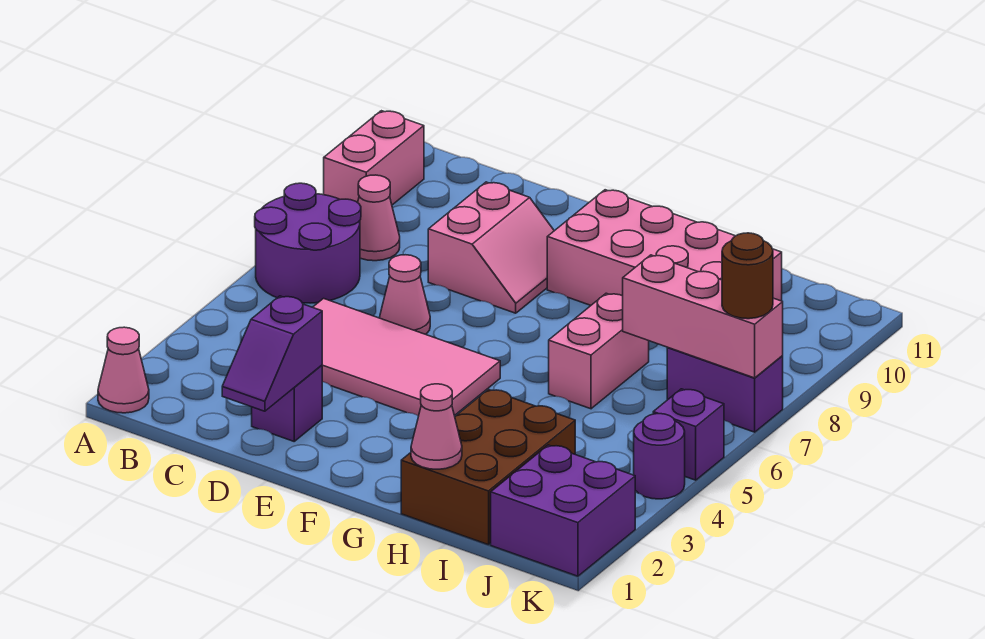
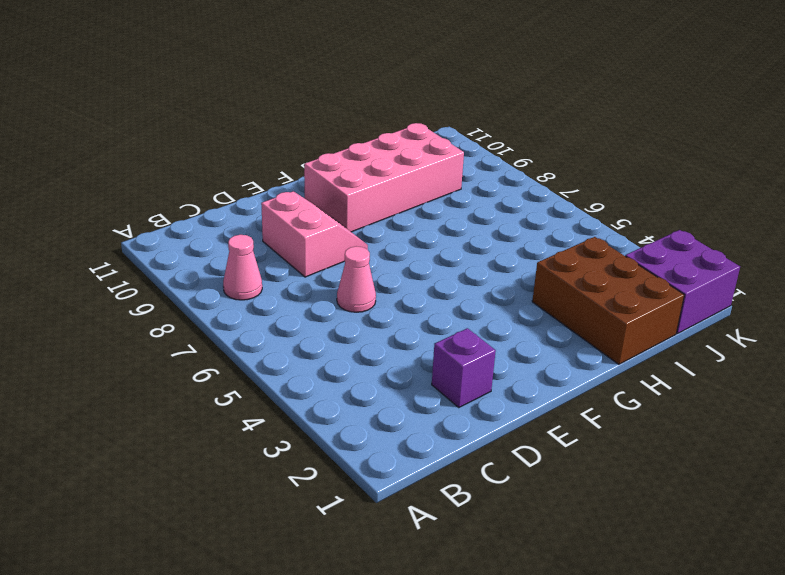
none -> pink cone A1 level 1
none -> purple round brick A6:B7 level 1
none -> pink brick A9:A10 level 1

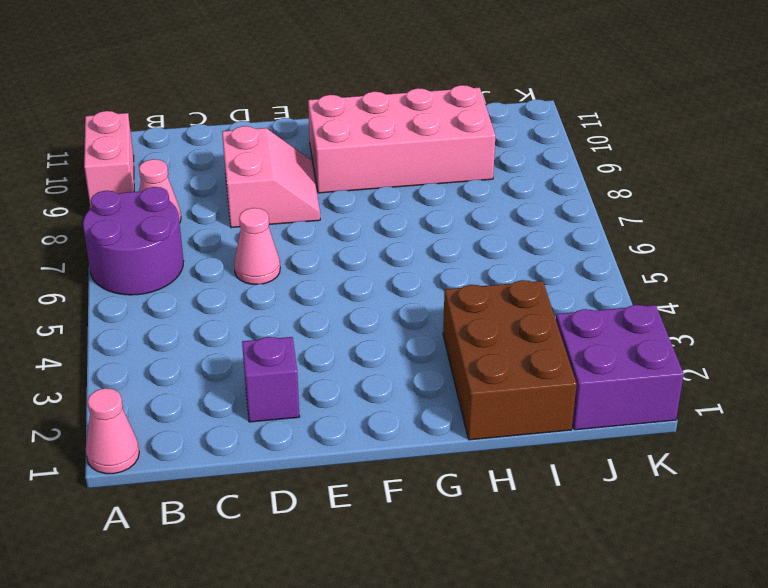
none -> pink tile C4:F5 level 1
none -> pink brick H6:H7 level 1
none -> purple brick J7:K7 level 1

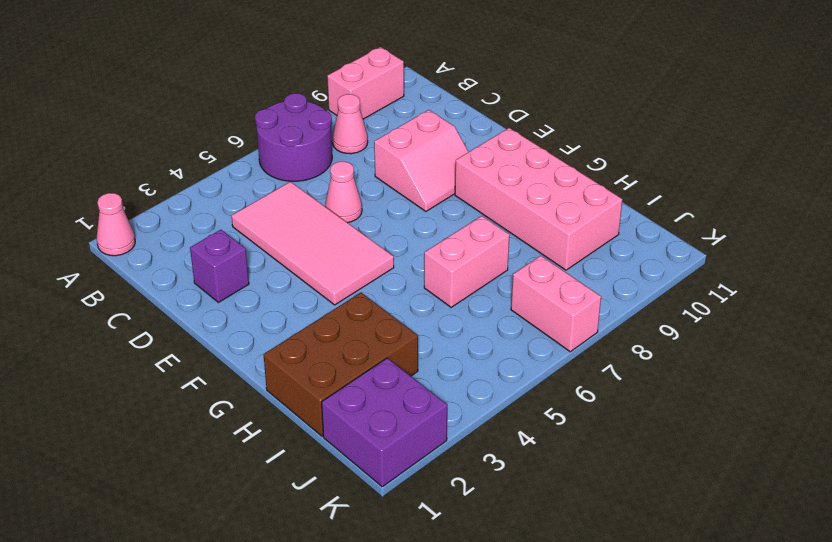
pink brick J7:K7 level 1 -> purple brick J7:K7 level 1
none -> purple round brick K4 level 1
none -> purple brick K5 level 1
none -> purple slope D1:D2 level 2 top 2

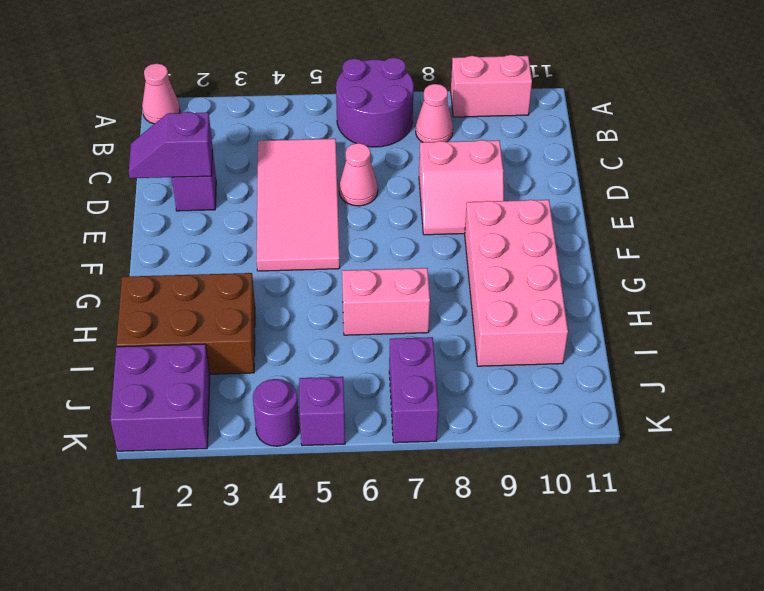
none -> pink cone H1 level 2
none -> pink brick I7:K7 level 2
none -> brown round brick K7 level 3

